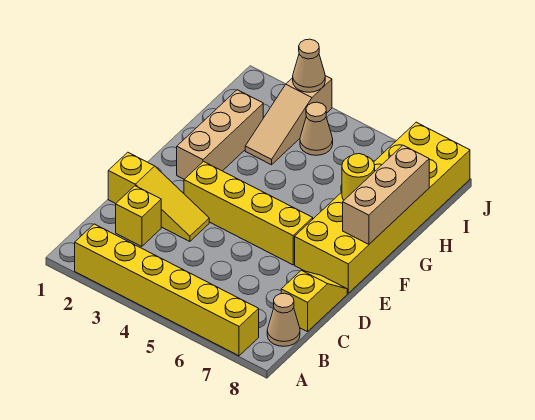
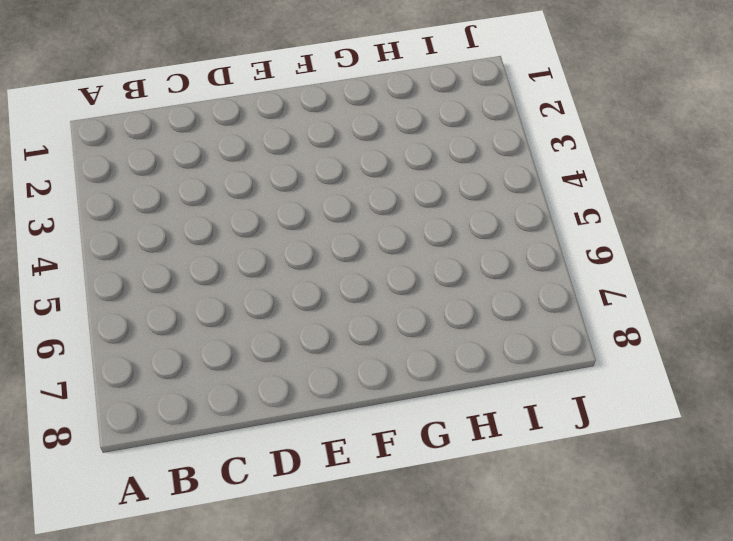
none -> yellow brick A2:A7 level 1
none -> tan cone B8 level 1
none -> yellow brick C2 level 1

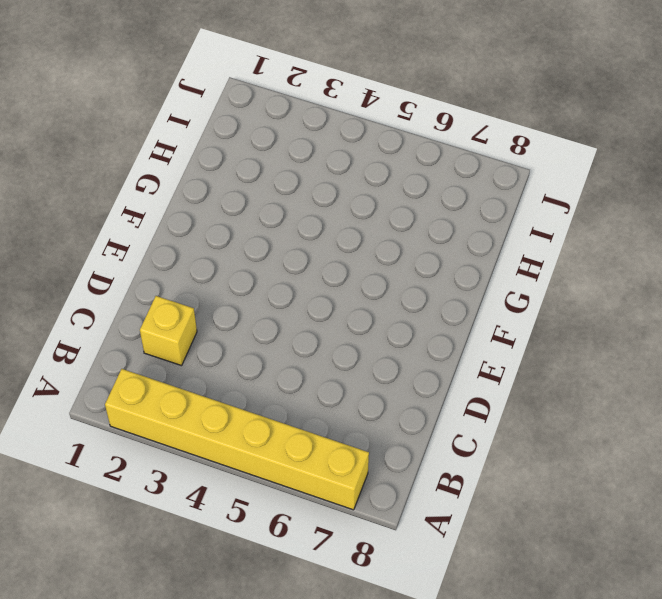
none -> tan cone B8 level 1
none -> yellow slope C8:D8 level 1 top C
none -> yellow slope D1:D3 level 1 top 1

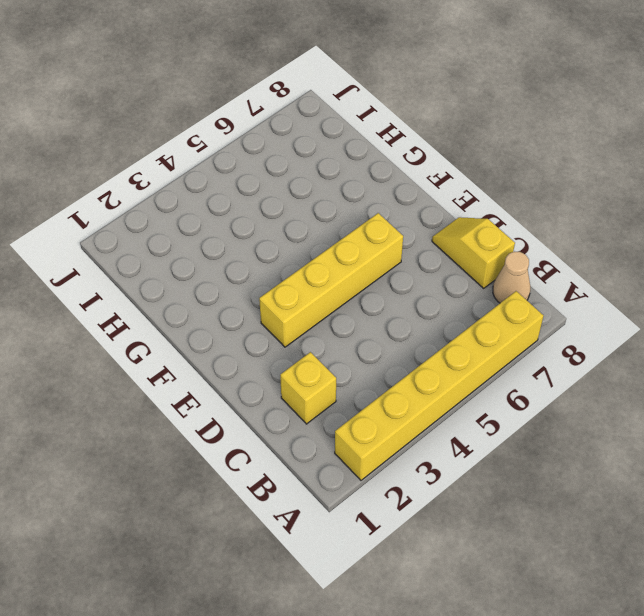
none -> yellow slope D1:D3 level 1 top 1
none -> yellow brick E7:J8 level 1
none -> tan brick F2:H2 level 1

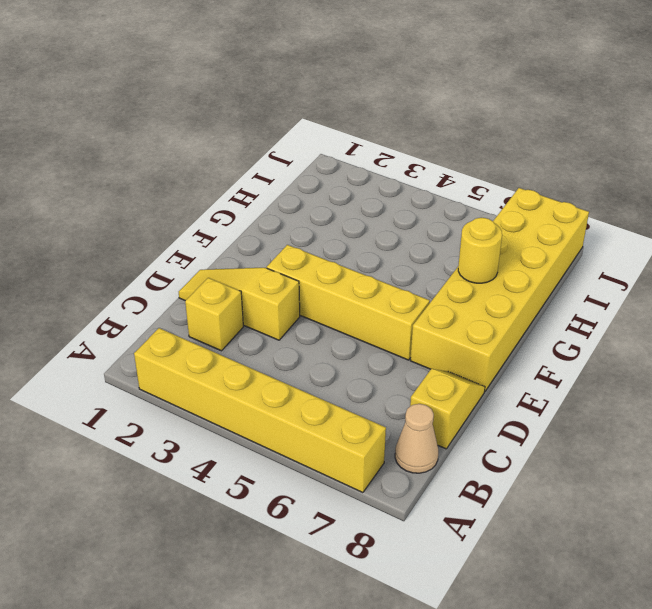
yellow slope D1:D3 level 1 top 3 -> yellow slope D1:D3 level 1 top 1
none -> tan brick F2:H2 level 1
none -> tan slope H3:J3 level 1 top J
none -> tan cone I4 level 1

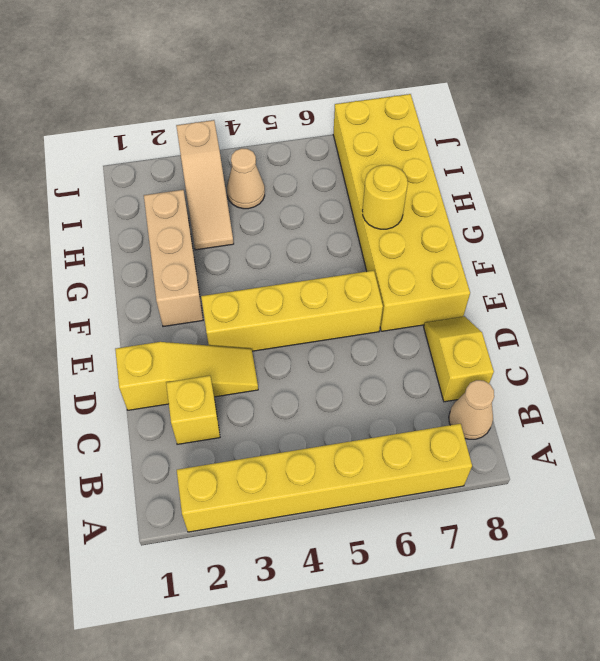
none -> tan brick F8:H8 level 2
none -> tan cone J3 level 2

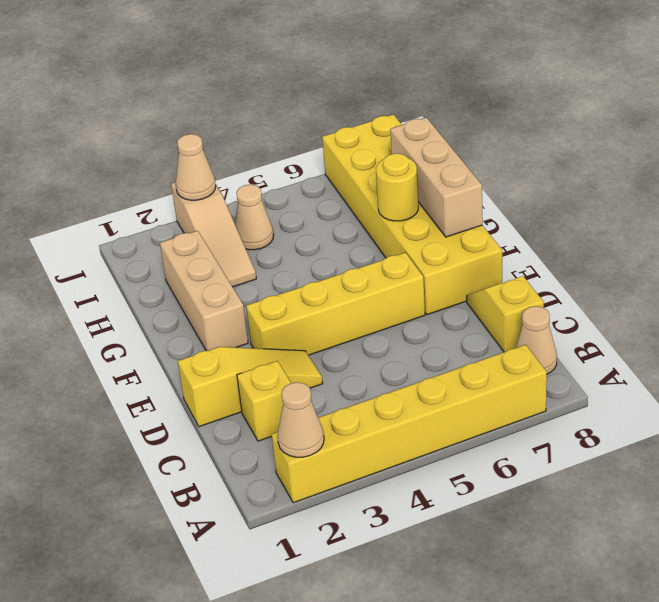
tan cone A2 level 2 -> none

